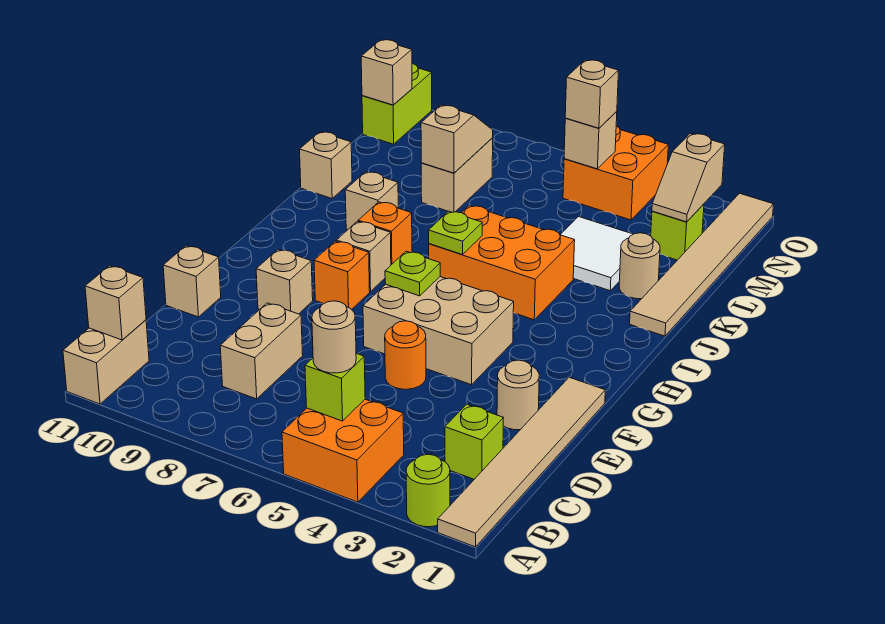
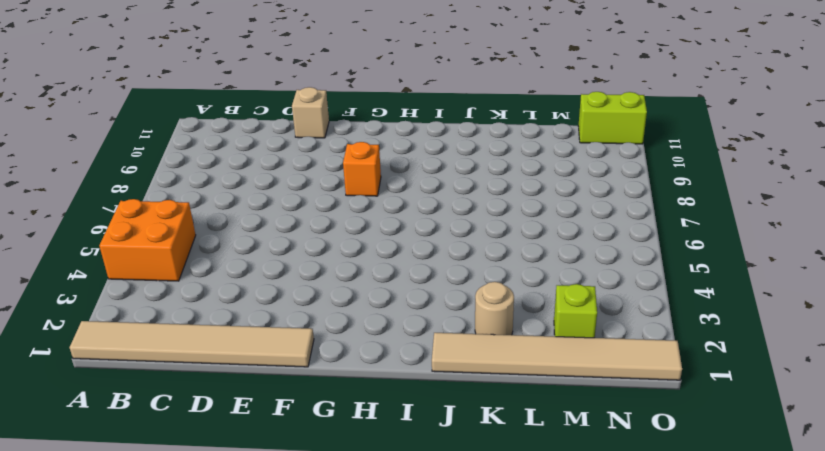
none -> lime round brick A2 level 1
none -> tan brick A11:B11 level 1
none -> lime brick C2 level 1
none -> tan brick C8:D8 level 1

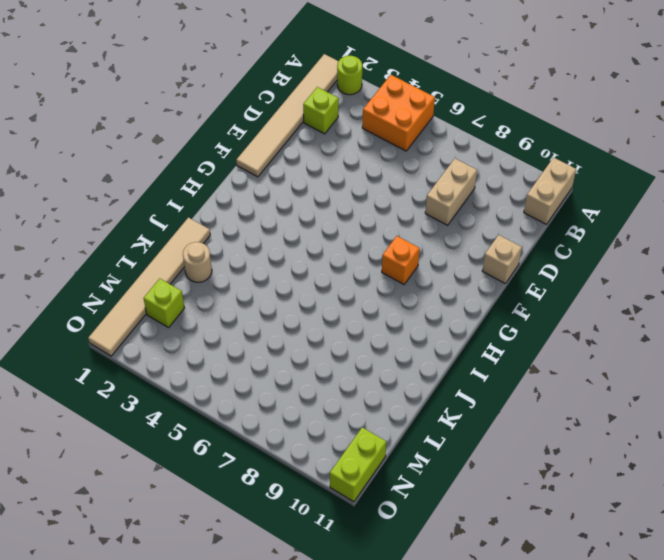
none -> tan round brick E2 level 1
none -> orange round brick E5 level 1
none -> tan brick F4:G6 level 1
none -> tan brick F9 level 1

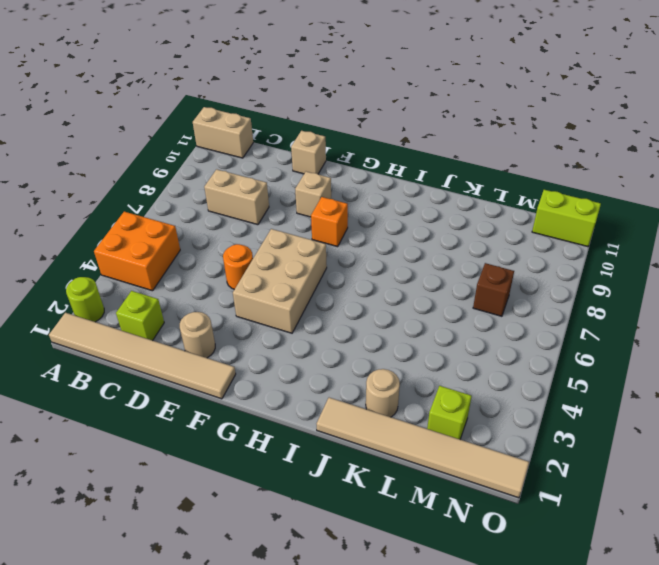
brown brick M7 level 1 -> none
none -> tan brick H8 level 1
none -> orange brick I4:J6 level 1
none -> orange brick I8 level 1
none -> tan brick J9 level 1

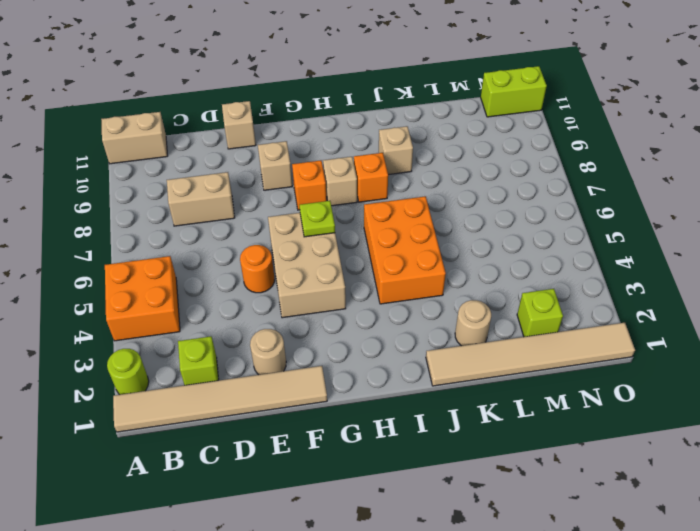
none -> white tile K3:L4 level 1
none -> tan brick K11 level 1
none -> tan brick L8:M8 level 1
none -> orange brick N4:O5 level 1

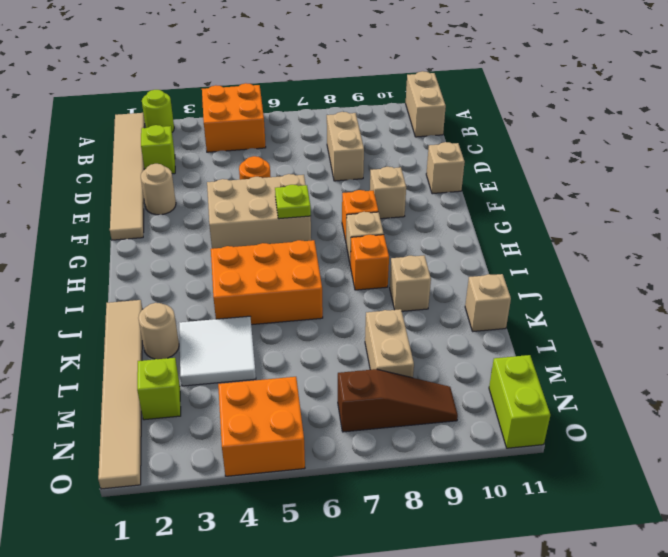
brown slope N7:N9 level 1 top 7 -> none
none -> lime brick B5 level 2
none -> tan brick B11 level 2
none -> lime plate I6 level 2
none -> tan slope L8:M8 level 2 top L

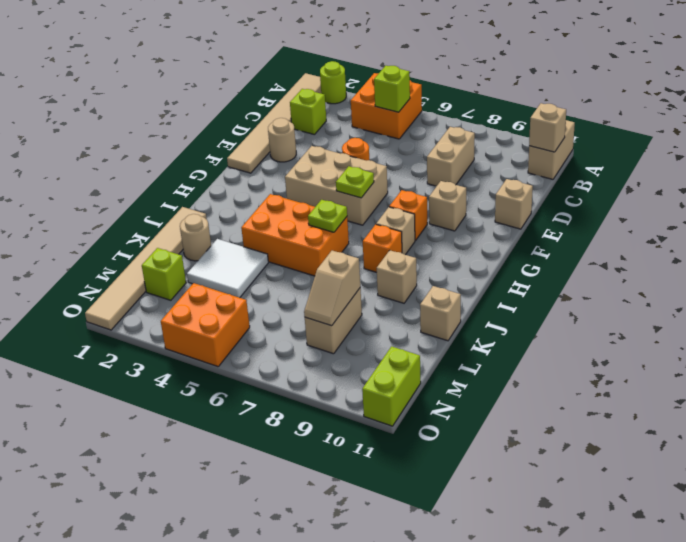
none -> tan slope M2:N2 level 2 top N
none -> tan brick N5 level 2
none -> tan brick N11 level 2
none -> tan round brick B5 level 3

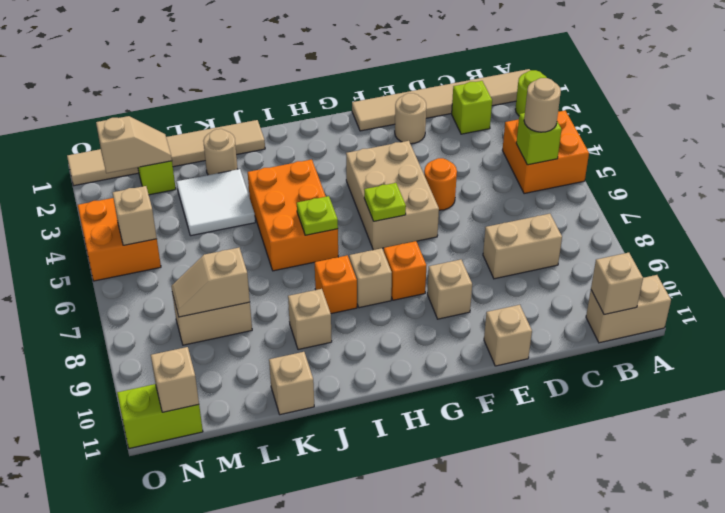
none -> tan brick N5 level 3

